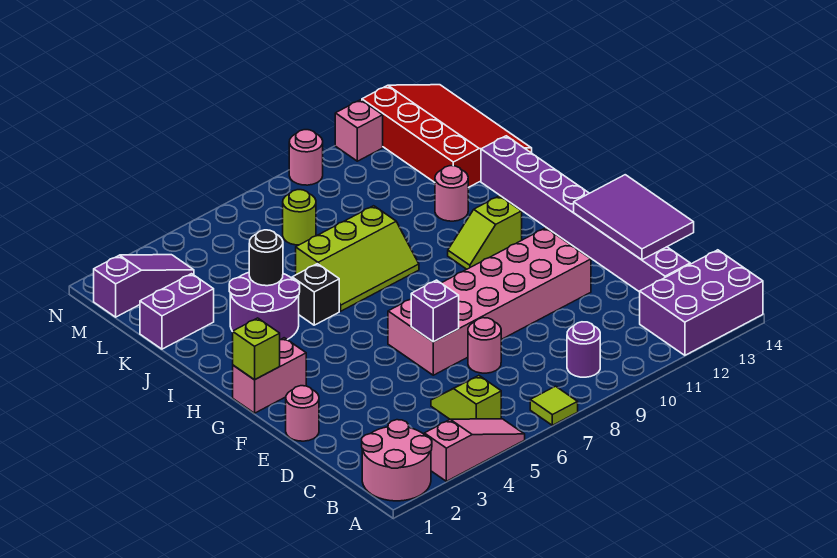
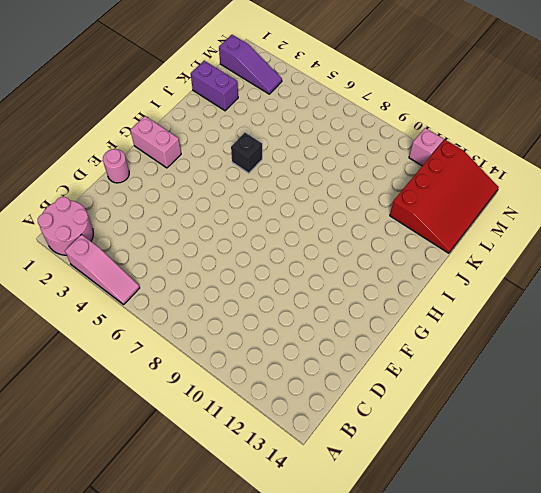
none -> lime tile A7 level 1
none -> purple brick A12:B14 level 1
none -> lime slope B5:C5 level 1 top B

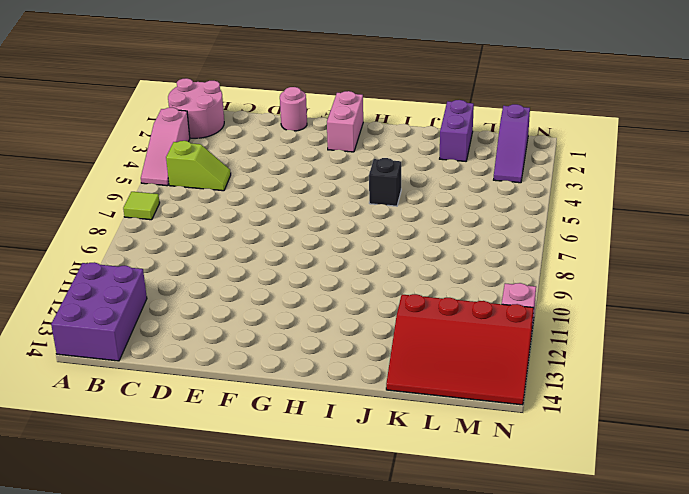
none -> purple round brick B9 level 1
none -> purple brick C13:J13 level 1
none -> pink round brick D7 level 1

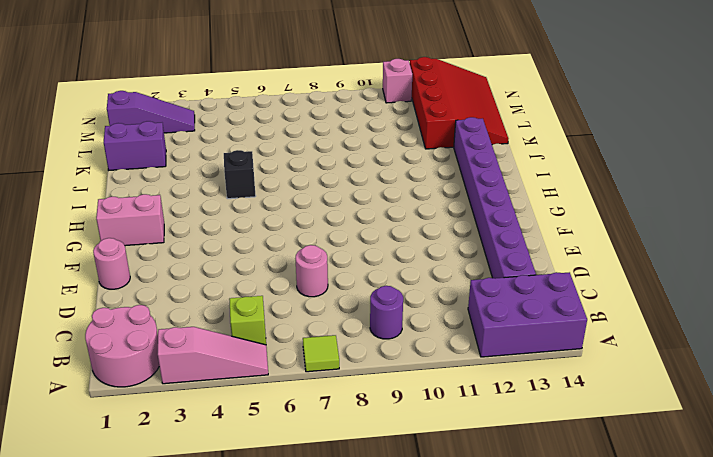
none -> pink brick E6:F11 level 1
none -> lime slope H10:H11 level 1 top 11
none -> purple round brick I3:J4 level 1

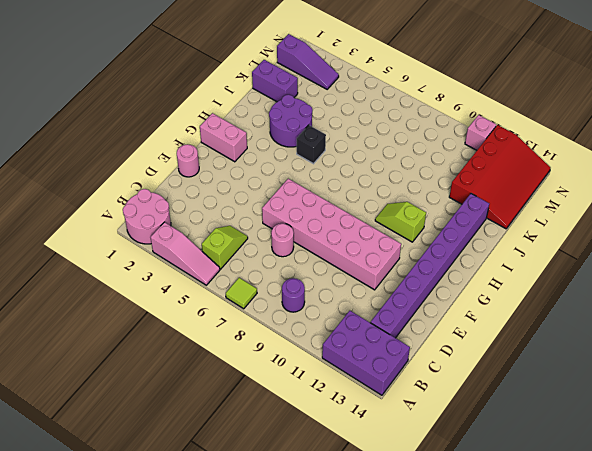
none -> lime slope I6:J8 level 1 top J
none -> pink round brick J11 level 1
none -> lime round brick L7 level 1

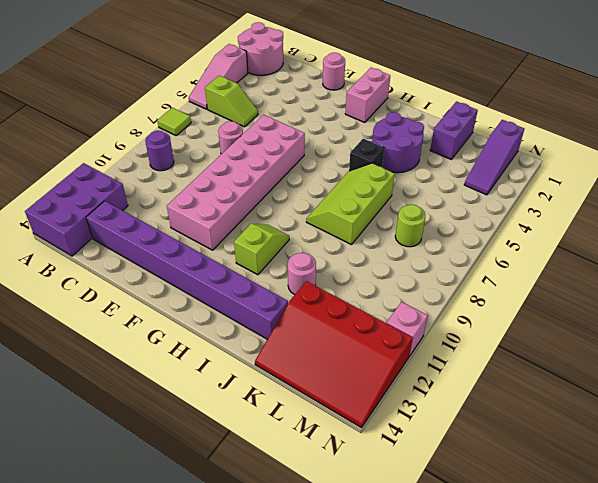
none -> pink round brick N9 level 1
none -> purple tile D13:F14 level 2
none -> purple brick E6 level 2

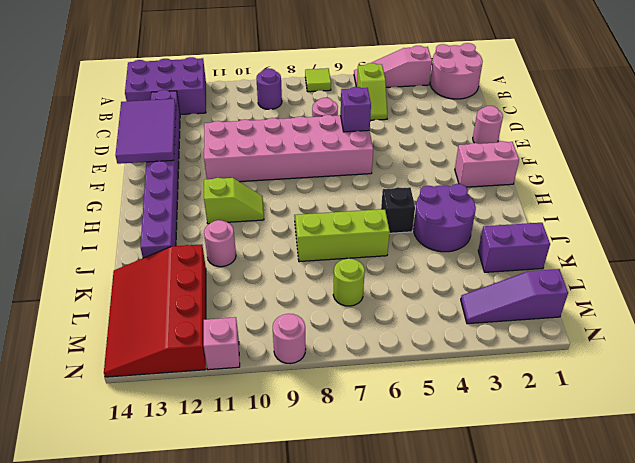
none -> lime brick G1 level 2
none -> black round brick J4 level 2

